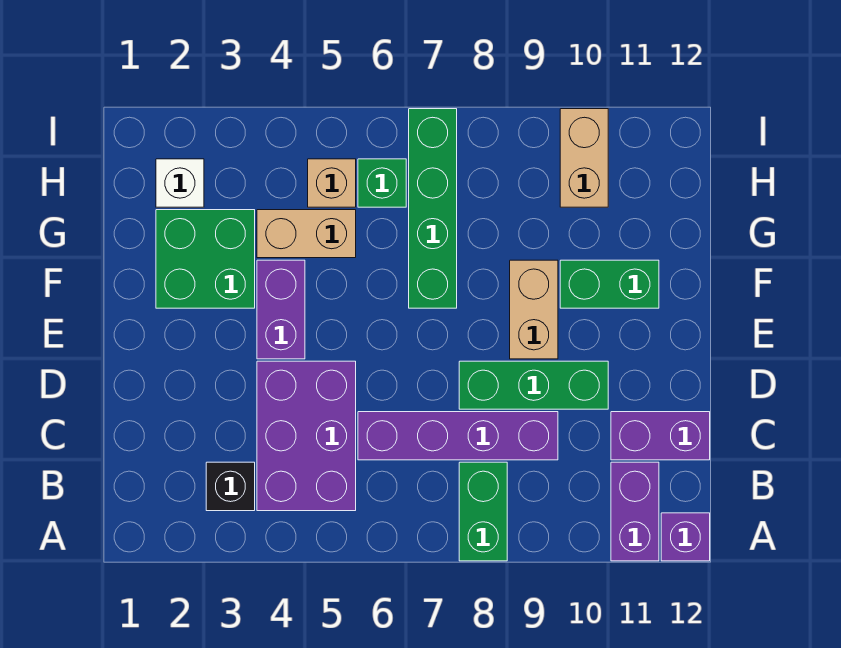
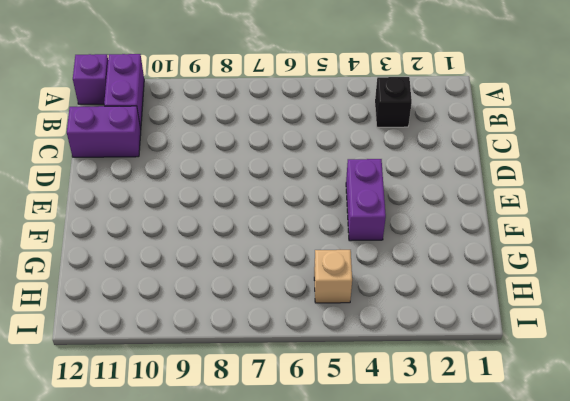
none -> green brick A8:B8 level 1
none -> purple brick B4:D5 level 1
none -> purple brick C6:C9 level 1

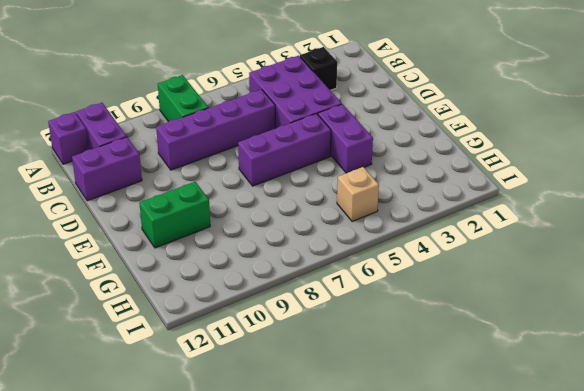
purple brick E5:E7 level 1 -> none
none -> green brick D8:D10 level 1
none -> tan brick E9:F9 level 1
none -> green brick F2:G3 level 1

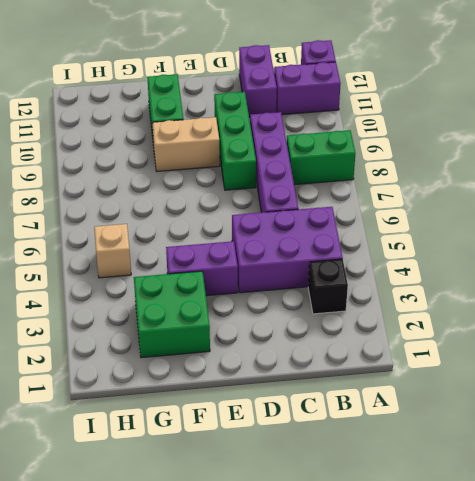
none -> green brick F7:I7 level 1
none -> tan brick G4:G5 level 1
none -> white brick H2 level 1

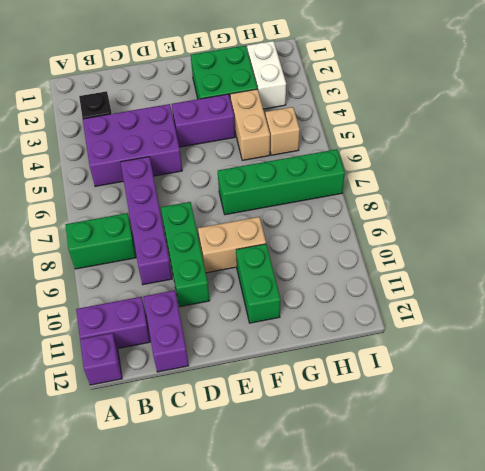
white brick H2:H3 level 1 -> white brick H2 level 1
none -> green brick H6 level 1
none -> tan brick H10:I10 level 1

